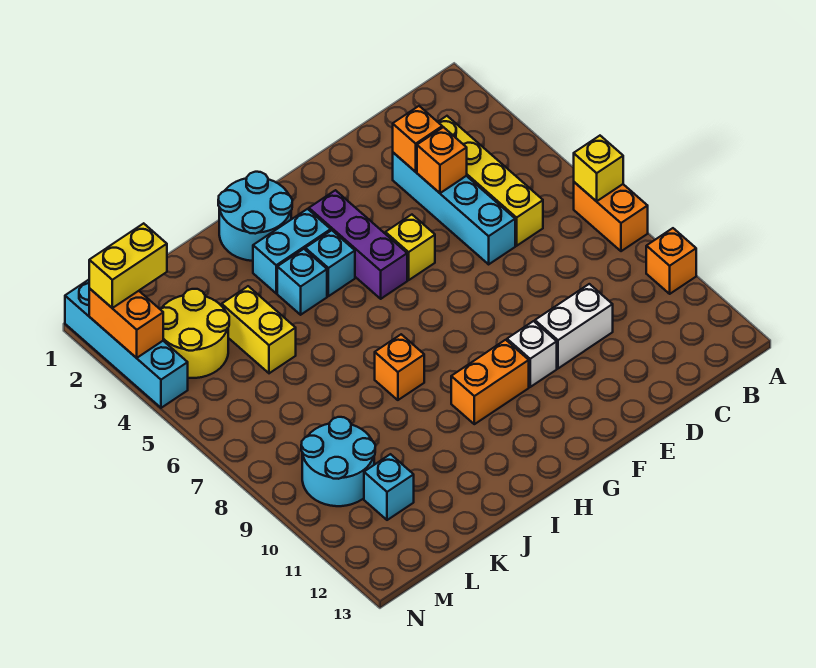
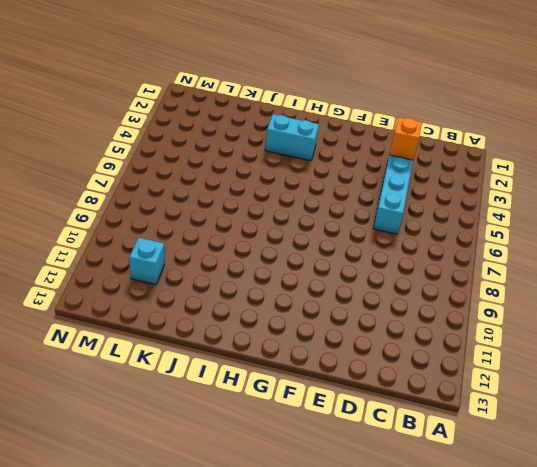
none -> orange brick A7:A8 level 1
none -> orange brick A10 level 1
none -> yellow brick C3:C6 level 1

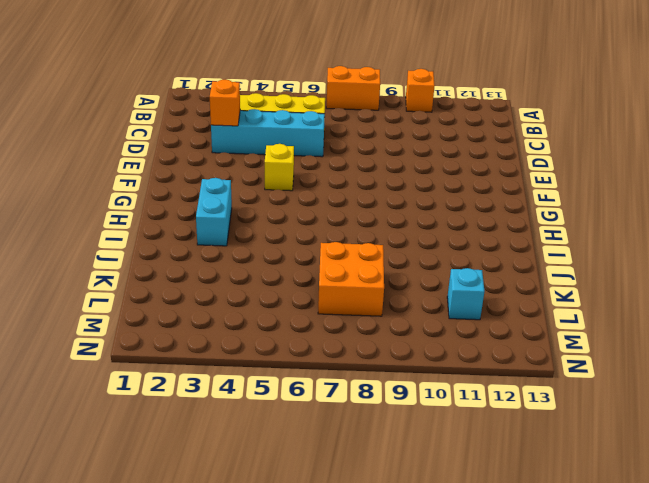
orange brick K7:L8 level 1 -> none
none -> white brick D10:E10 level 1
none -> white brick F10 level 1
none -> purple brick G3:G5 level 1

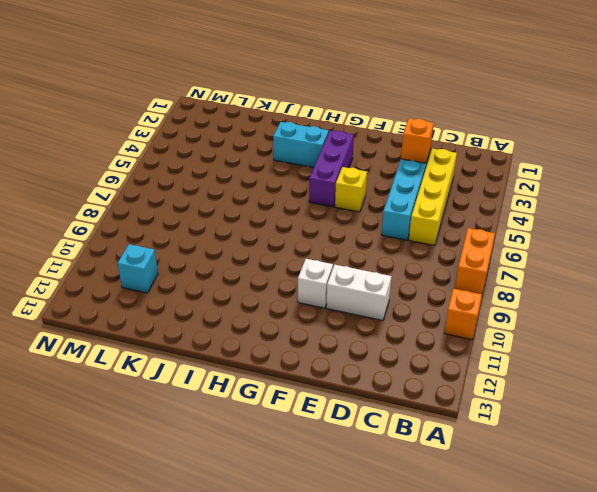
none -> orange brick G10:H10 level 1
none -> cyan round brick H1:I2 level 1
none -> cyan brick H4 level 1

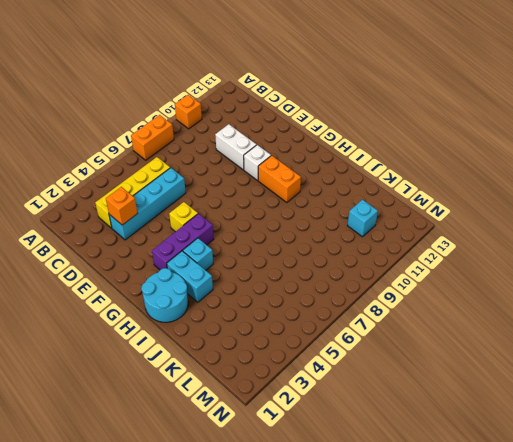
none -> cyan brick I4 level 1
none -> orange brick I8 level 1
none -> yellow brick K4:K5 level 1

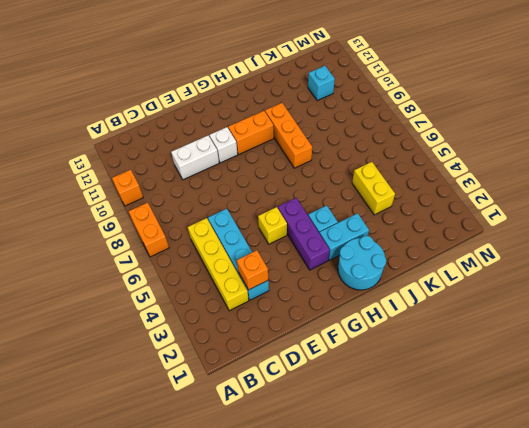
orange brick I8:I10 level 1 -> orange brick I8 level 1
none -> cyan brick I4 level 1
none -> yellow round brick L3:M4 level 1
none -> cyan round brick L9:M10 level 1

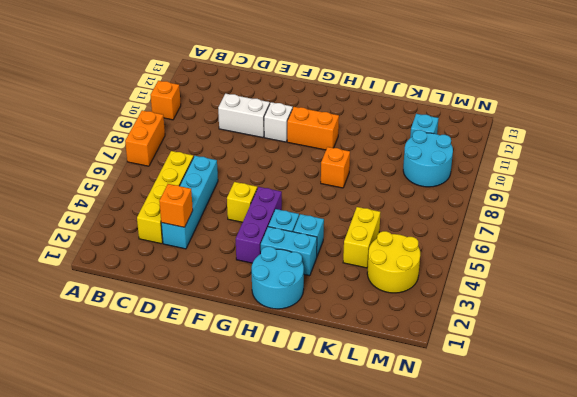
none -> cyan brick N1:N4 level 1
none -> yellow brick A7 level 2
none -> orange brick D4 level 2

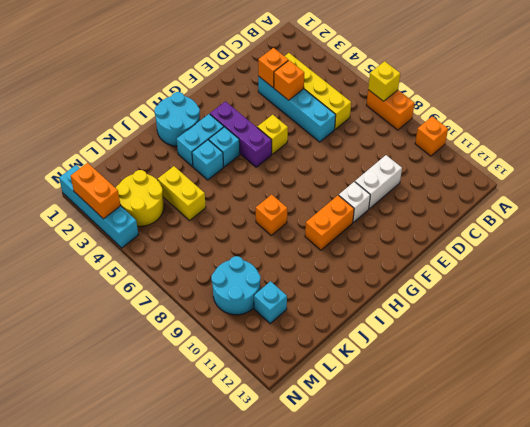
none -> yellow brick M2:N2 level 3

